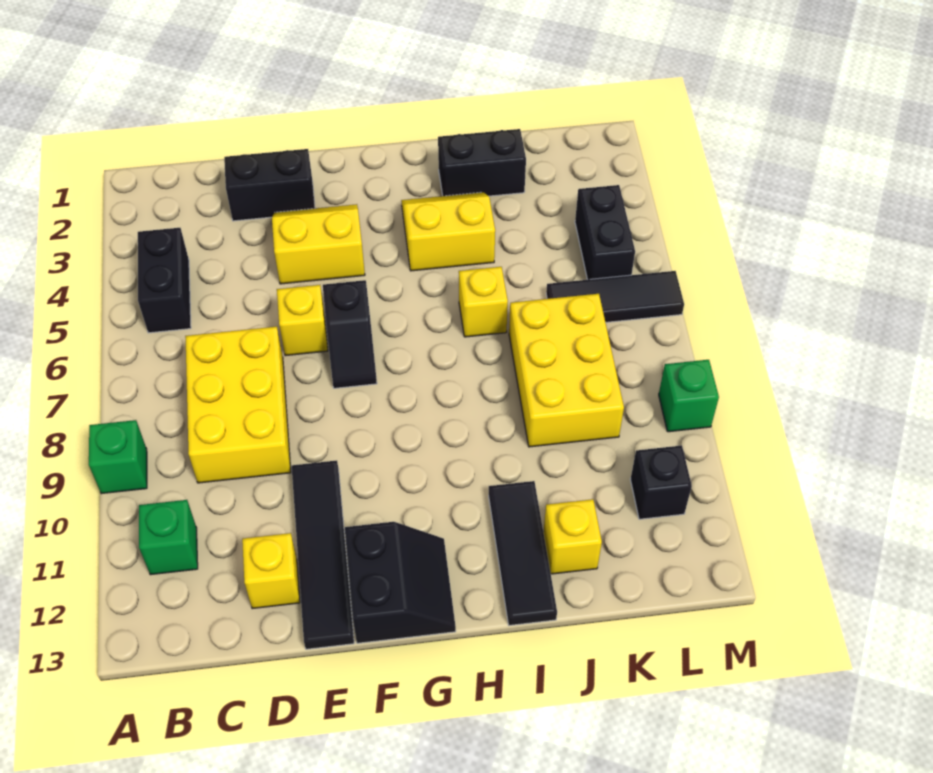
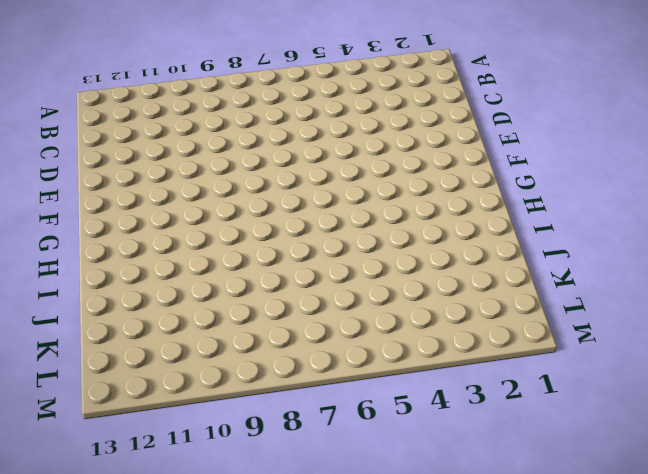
none -> green brick A9 level 1
none -> black brick B4:B5 level 1
none -> green brick B11 level 1

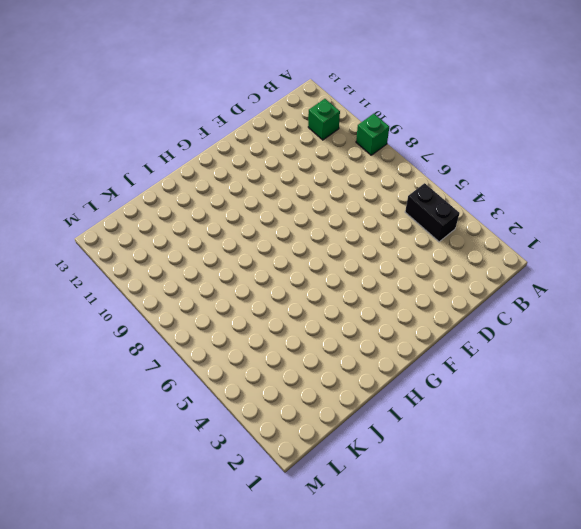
none -> yellow brick C7:D9 level 1
none -> black brick D2:E2 level 1
none -> yellow brick D12 level 1

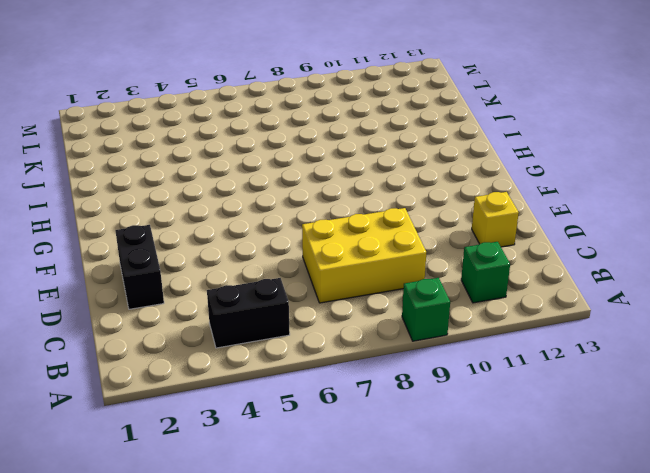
none -> yellow slope E3:F4 level 1 top 4
none -> yellow brick E6 level 1
none -> black tile E10:E13 level 1

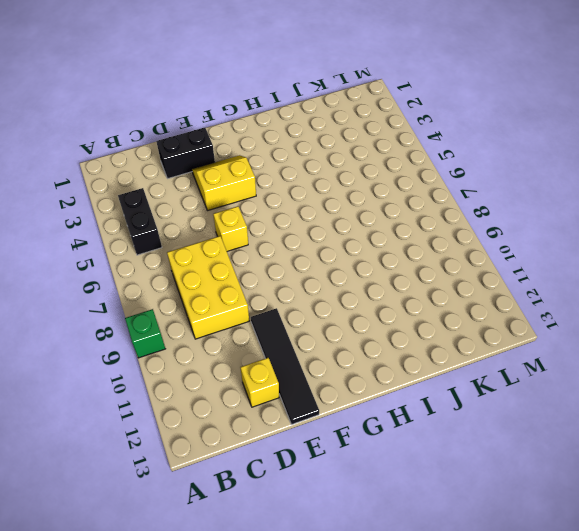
none -> green brick B11 level 1
none -> black slope F6:F7 level 1 top 6
none -> black slope F12:G13 level 1 top F

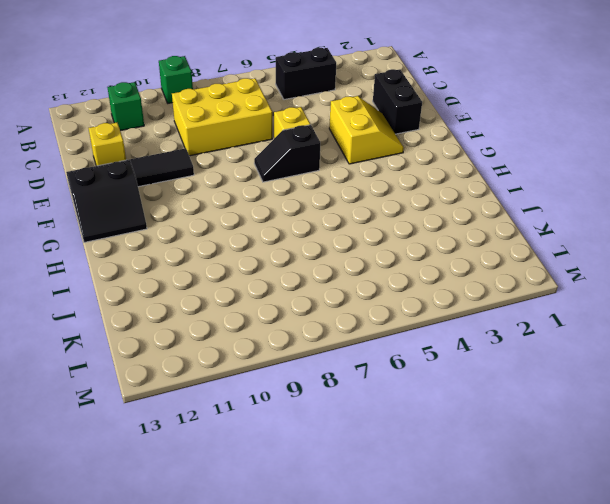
none -> yellow slope H3:I4 level 1 top 4
none -> black brick I2:J2 level 1
none -> yellow brick I6 level 1

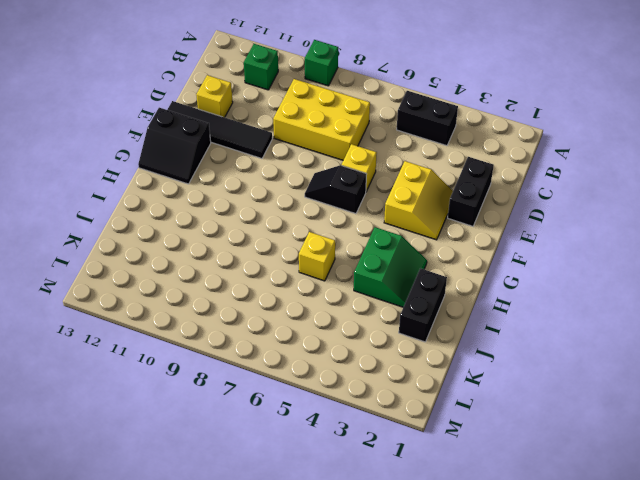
green slope H3:I4 level 1 top 4 -> yellow slope H3:I4 level 1 top 4
none -> black tile I11:I13 level 1
none -> yellow brick J7:K9 level 1
none -> yellow brick J12 level 1

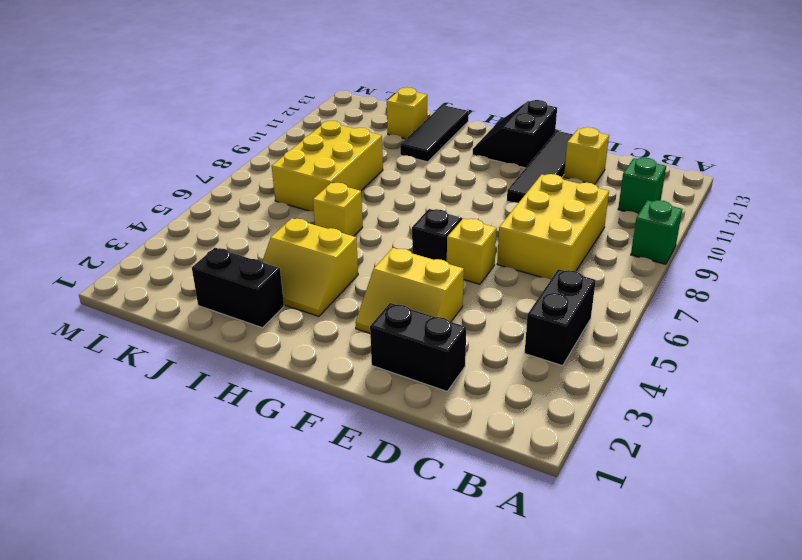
none -> black tile K6:M6 level 1
none -> black brick L4:L5 level 1
none -> black brick L11 level 1

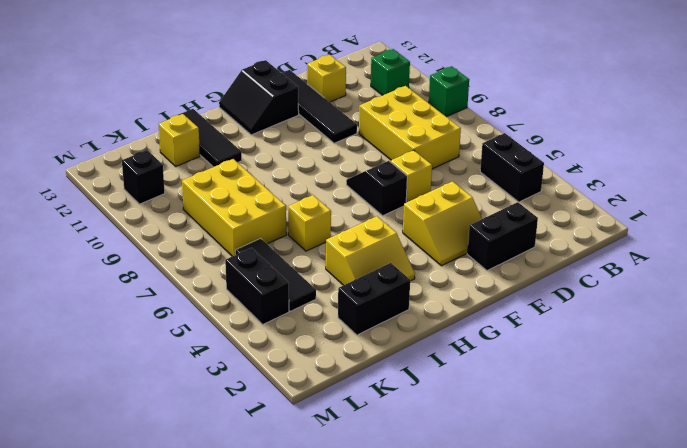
black tile K4:K6 level 1 -> black tile K6:M6 level 1
none -> green brick M9 level 1

